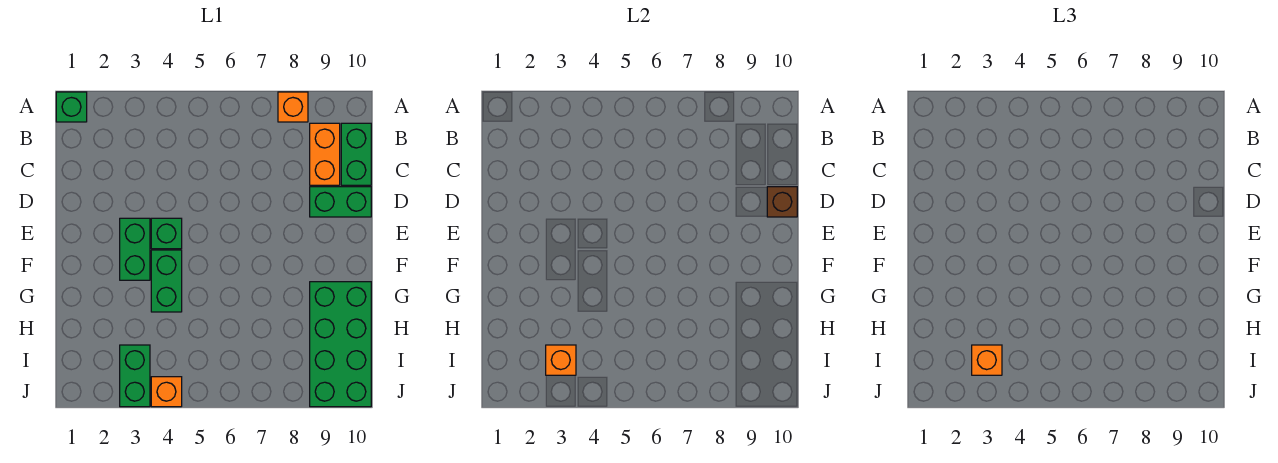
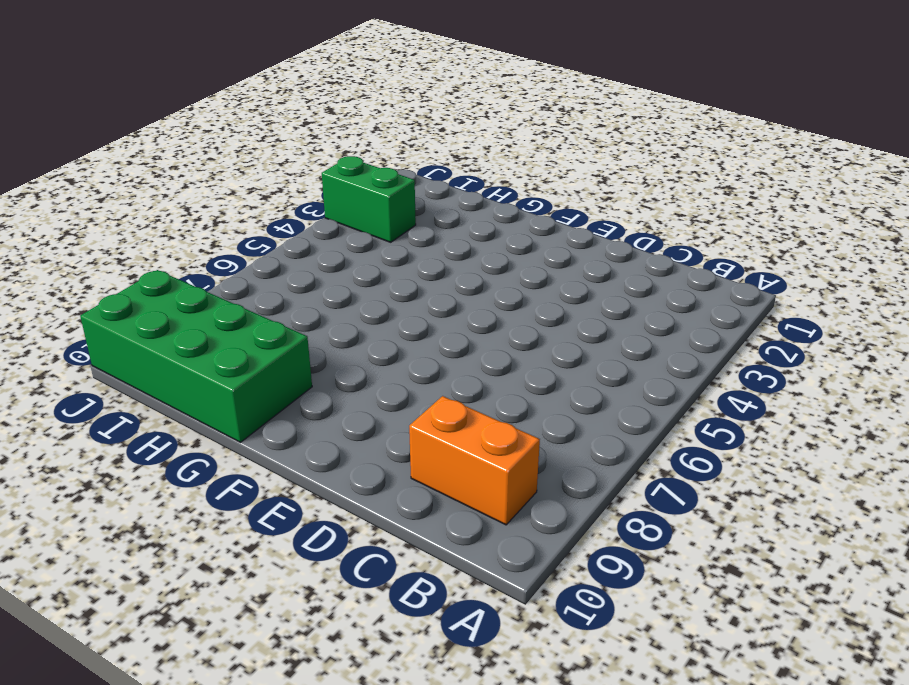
none -> green brick A1 level 1
none -> orange brick A8 level 1
none -> green brick B10:C10 level 1

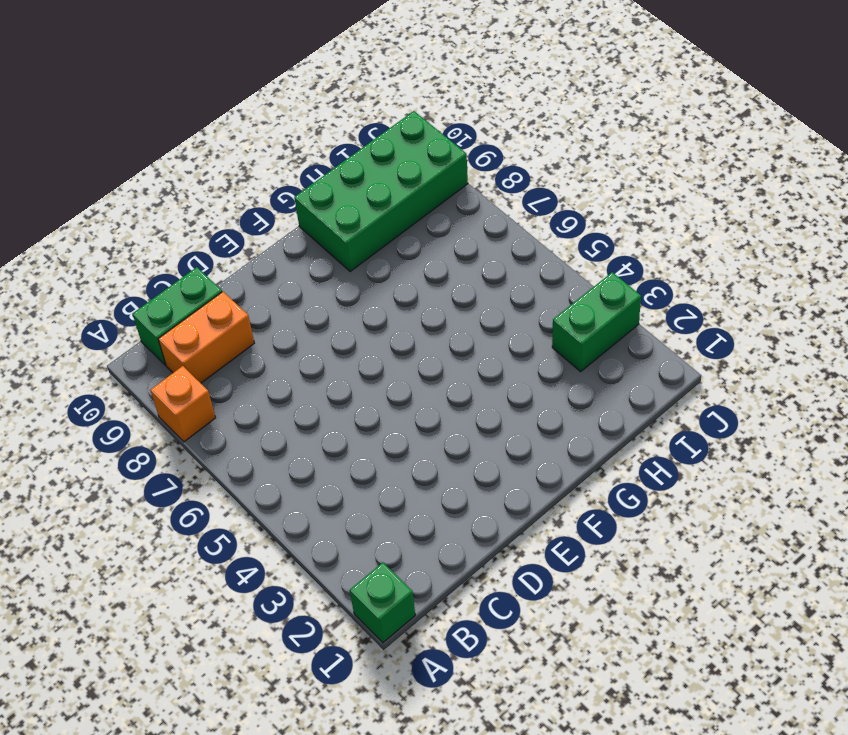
none -> green brick D9:D10 level 1
none -> green brick E3:F3 level 1
none -> green brick E4 level 1

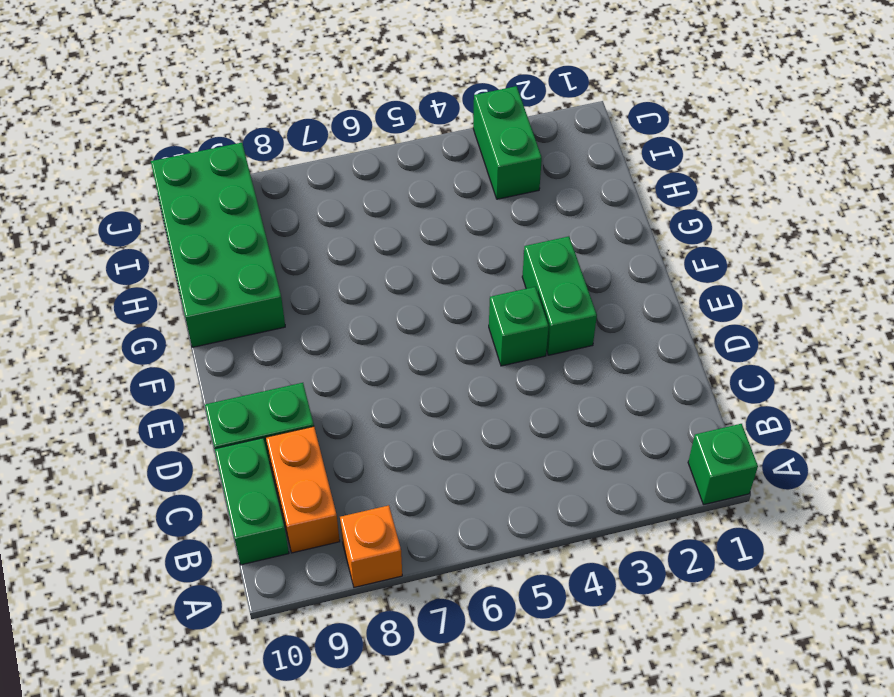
none -> green brick F4:G4 level 1
none -> orange brick J4 level 1
none -> brown brick D10 level 2

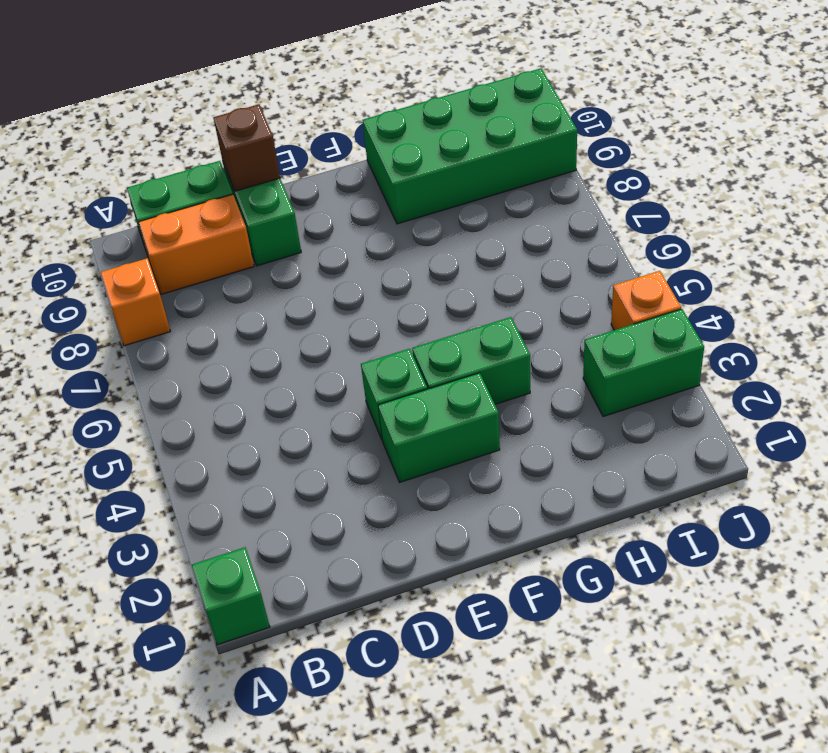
none -> orange brick I3 level 2
none -> orange brick I3 level 3

